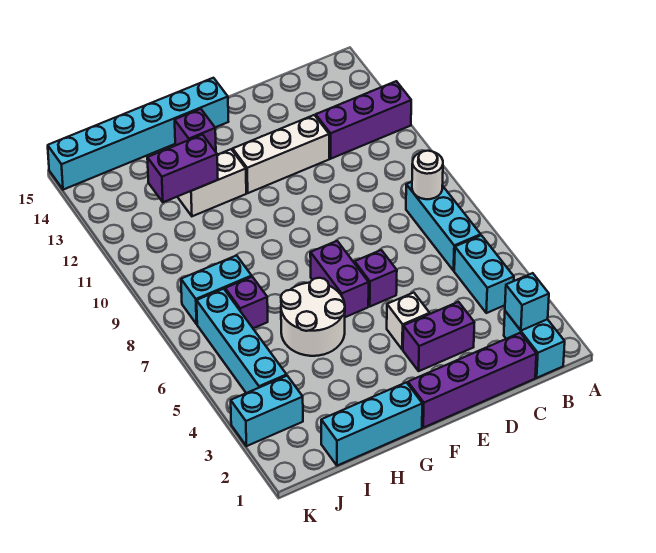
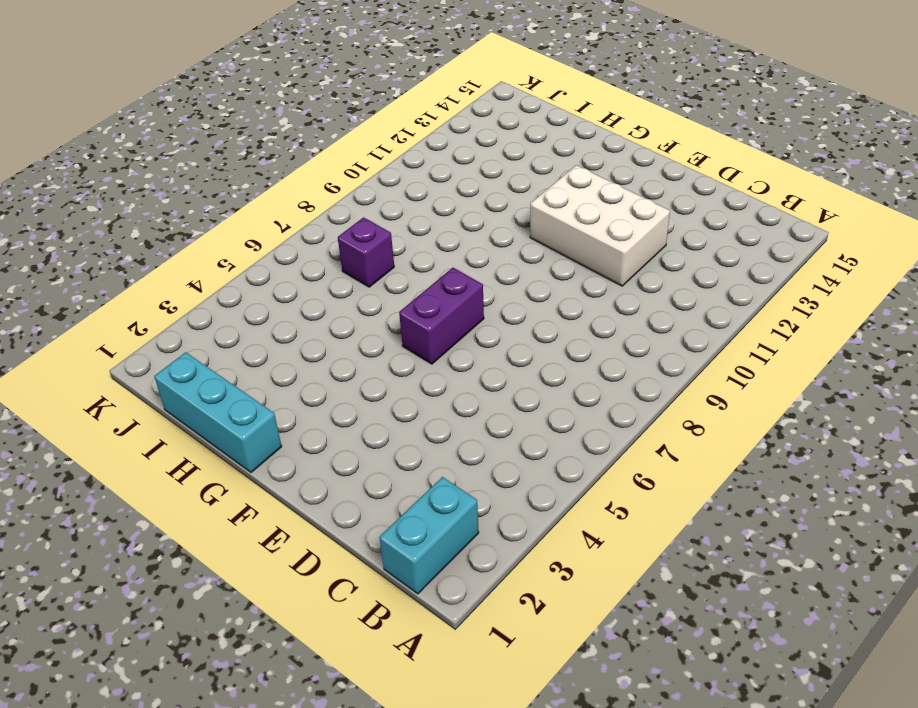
white brick D11:F12 level 1 -> white brick D12:F12 level 1
none -> purple brick A12:C12 level 1
none -> cyan brick B4:B5 level 1
none -> cyan brick B6:B8 level 1

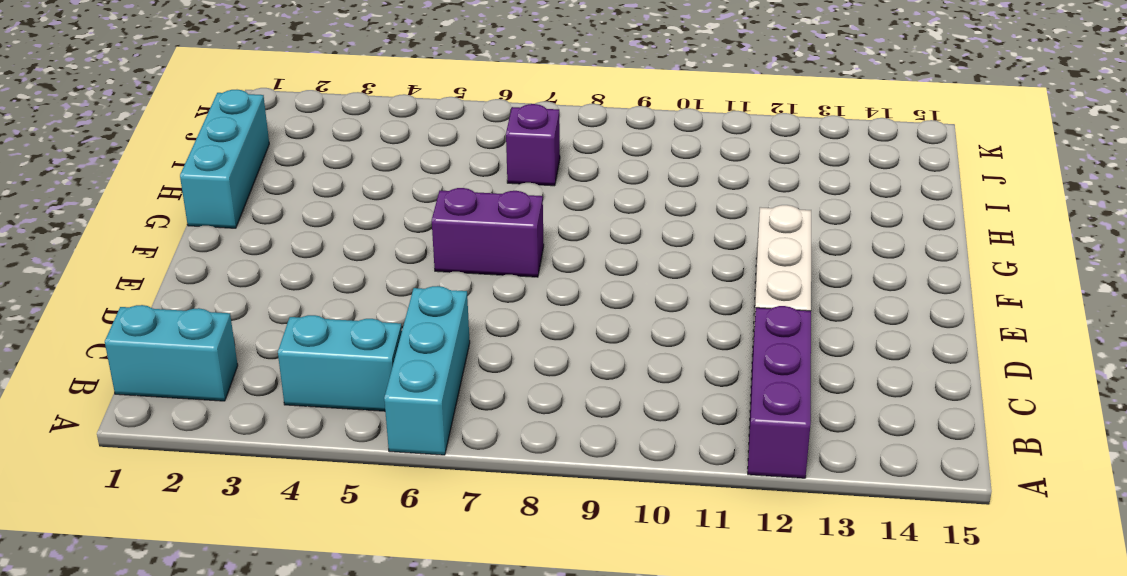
cyan brick A6:C6 level 1 -> cyan brick B6:B8 level 1
none -> purple brick C1:F1 level 1
none -> purple brick D3:E3 level 1
none -> white brick E4 level 1

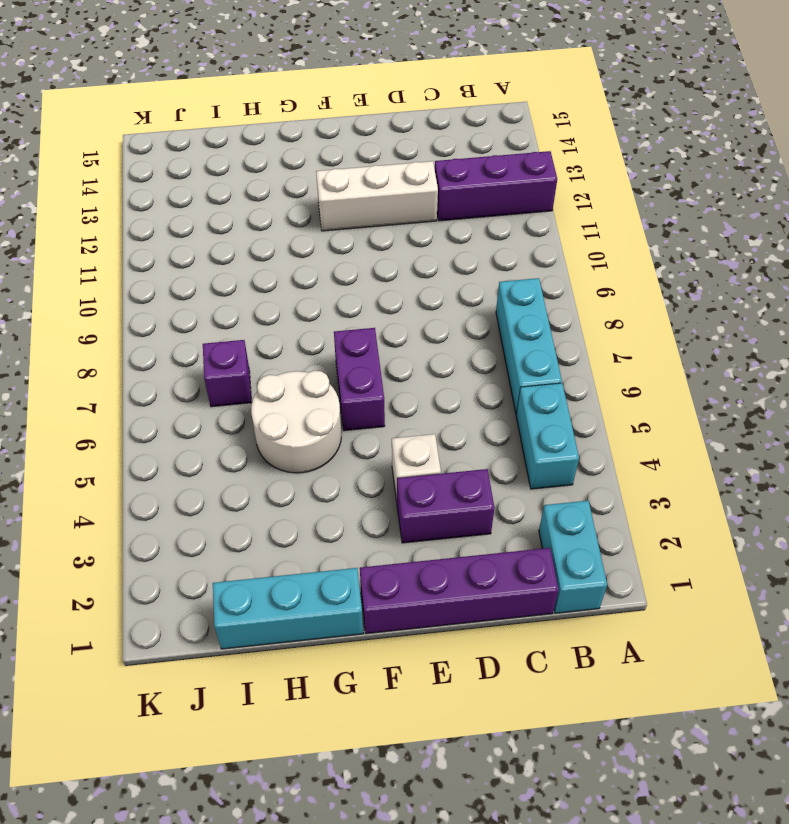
none -> purple brick E6 level 1
none -> cyan brick F15:K15 level 1
none -> white brick G12:H12 level 1

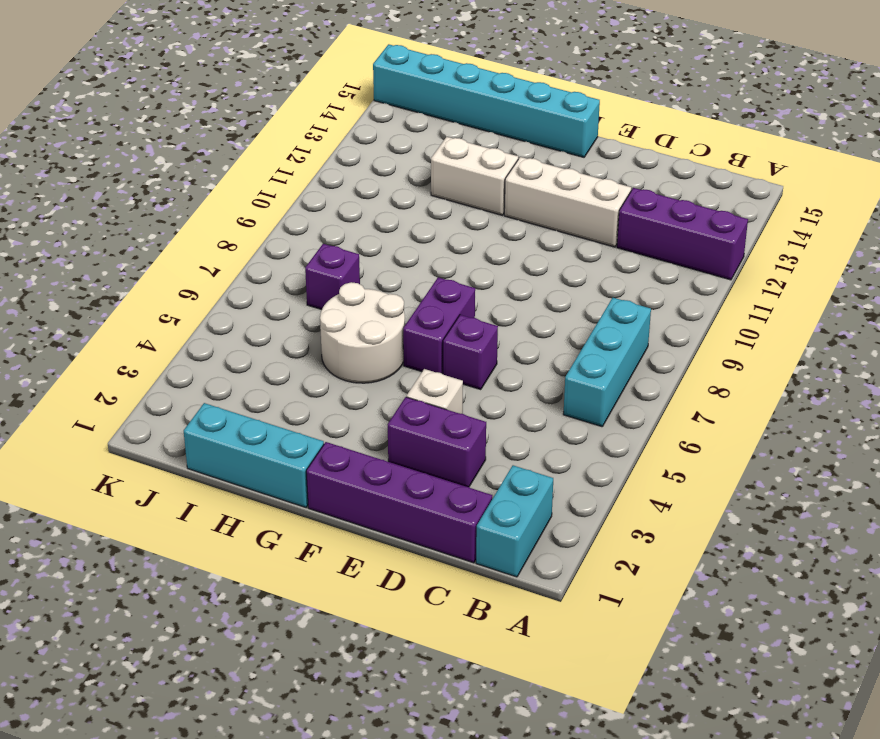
none -> cyan brick B4:B5 level 1
none -> purple brick G14 level 1
none -> cyan brick I8:J8 level 1

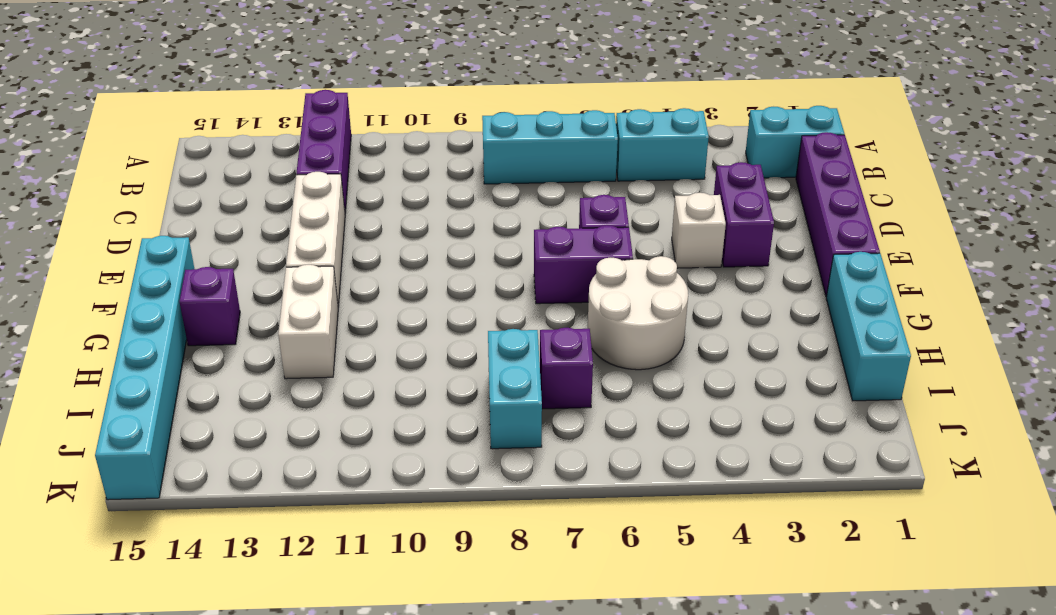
none -> cyan brick J3:K3 level 1
none -> cyan brick J4:J7 level 1
none -> cyan brick B2 level 2

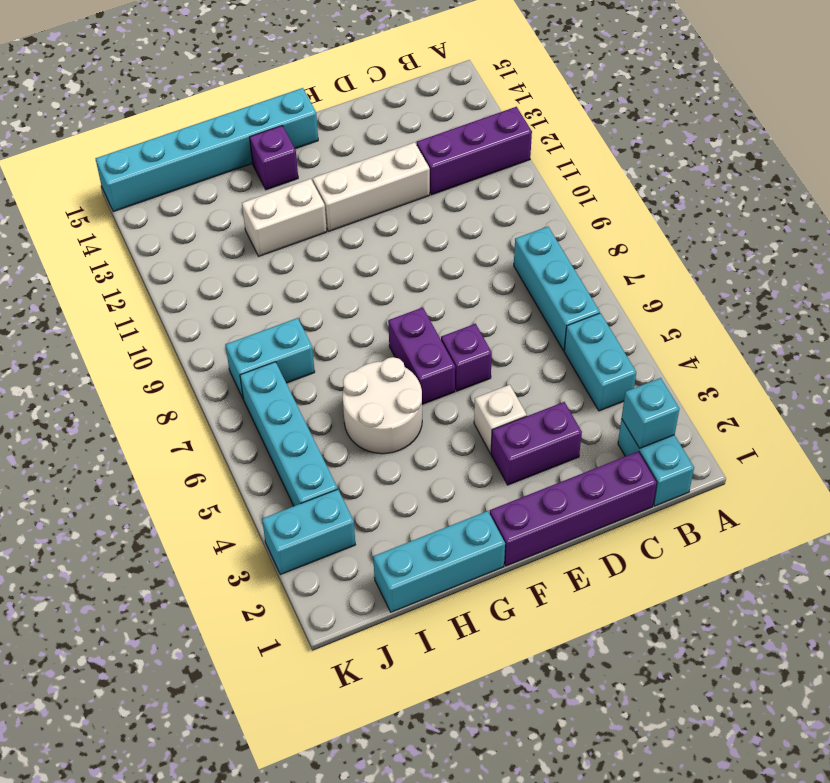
none -> purple brick I7 level 1
none -> white round brick B8 level 2
none -> purple brick H12:I12 level 2

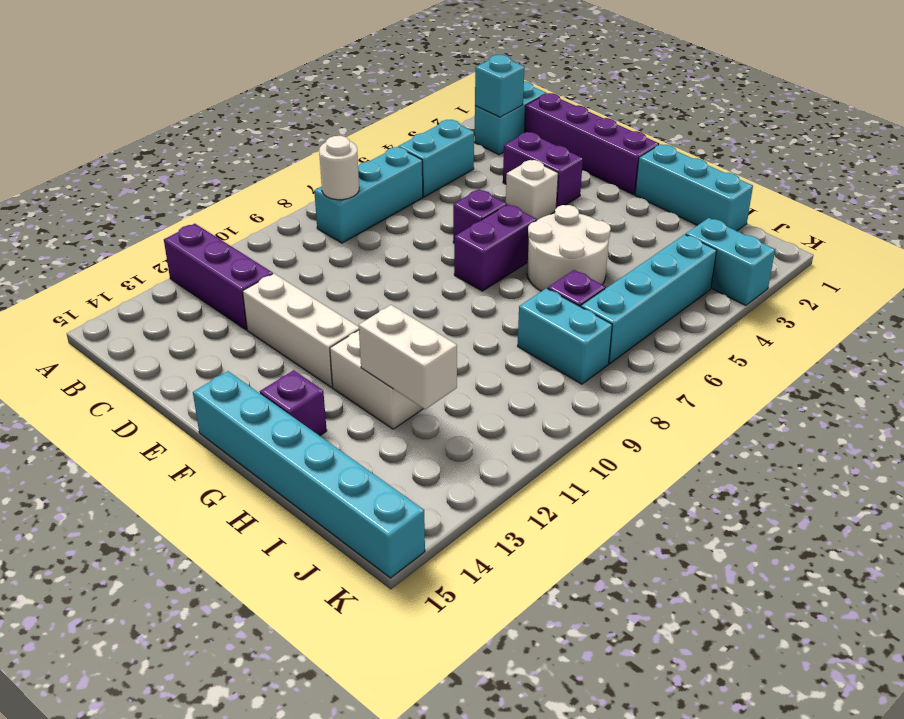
white brick H12:I12 level 2 -> purple brick H12:I12 level 2

